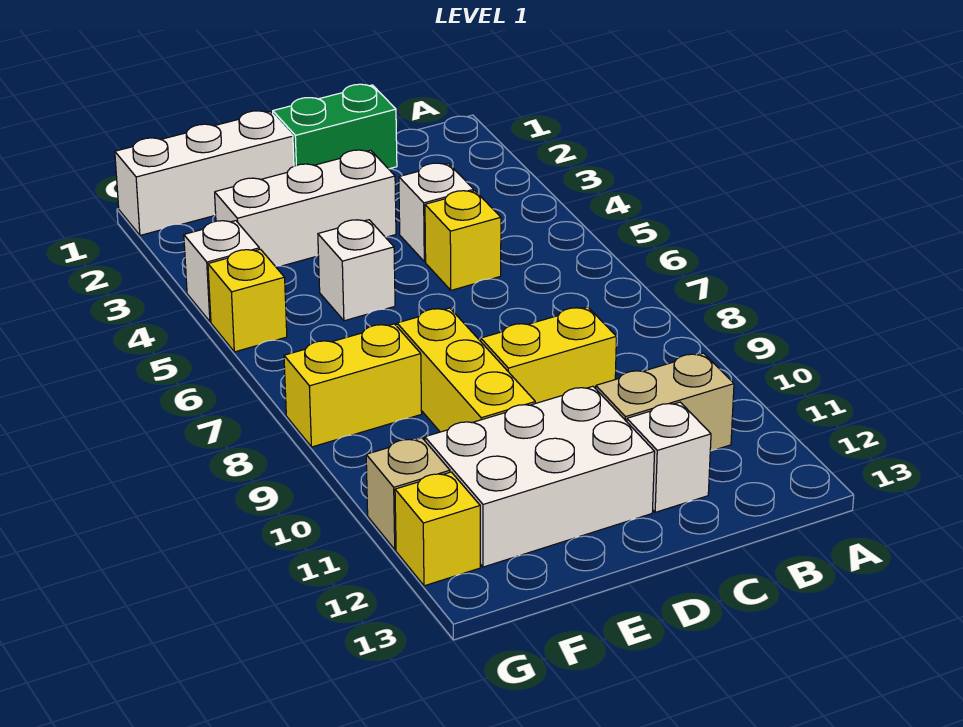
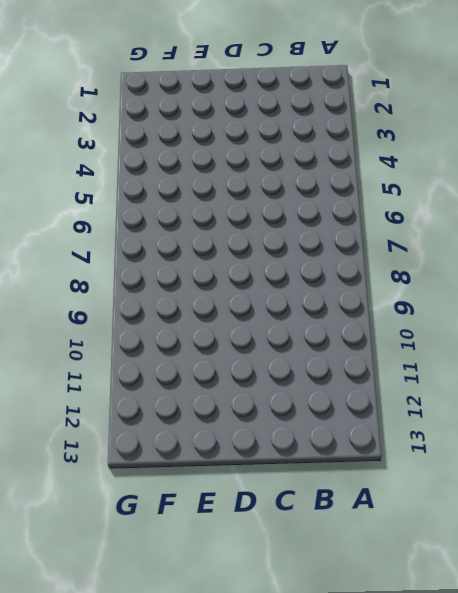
none -> tan brick B11:C11 level 1
none -> green brick C1:D1 level 1
none -> white brick C4 level 1

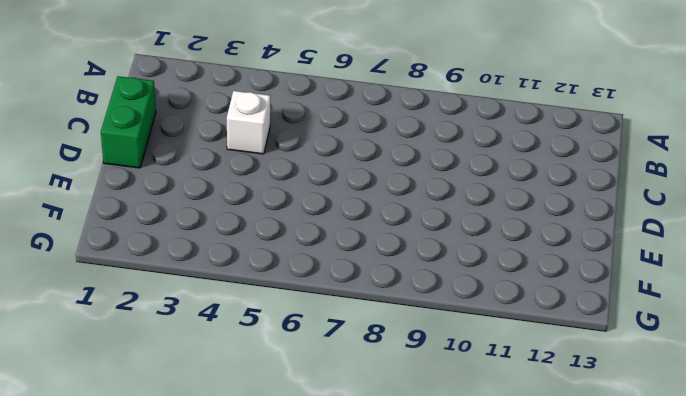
none -> tan brick B11:C11 level 1
none -> yellow brick C5 level 1
none -> yellow brick C9:D9 level 1

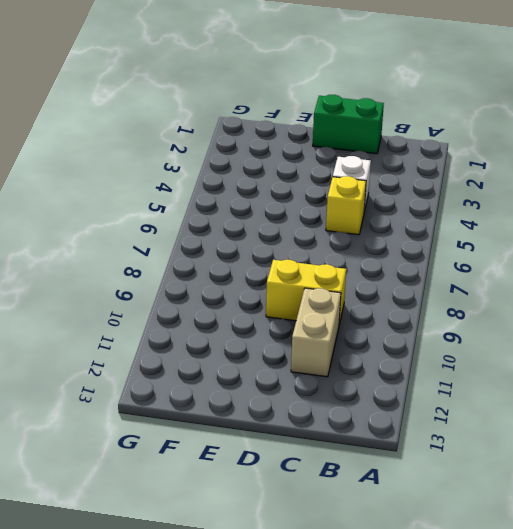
tan brick C10:C11 level 1 -> tan brick B11:C11 level 1
none -> white brick C12 level 1
none -> white brick D3:F3 level 1
none -> white brick D11:F12 level 1

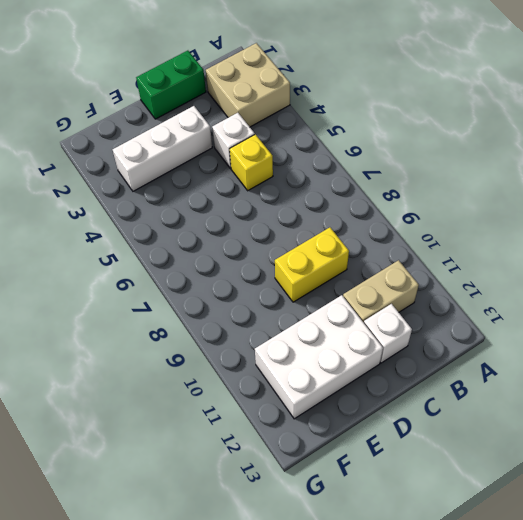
tan brick A2:B3 level 1 -> none
none -> white brick E1:G1 level 1
none -> white brick E5 level 1
none -> yellow brick E8:E10 level 1

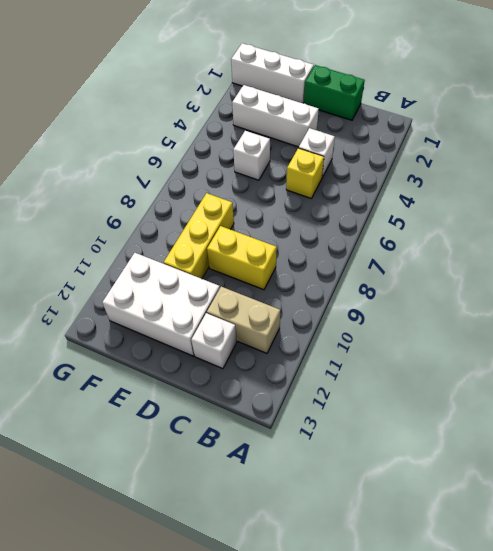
none -> yellow brick F8:G8 level 1
none -> white brick G4 level 1
none -> yellow brick G5 level 1

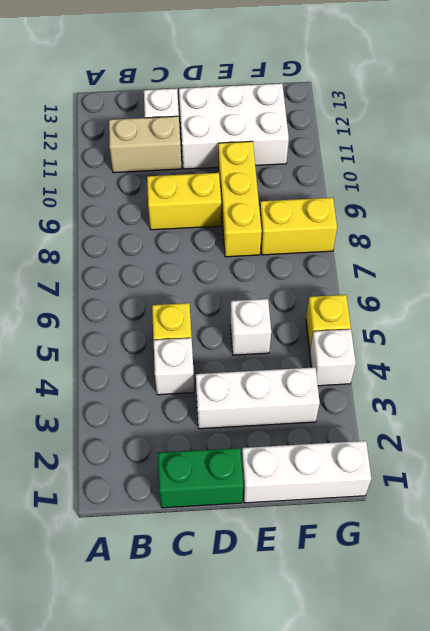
none -> tan brick G11 level 1
none -> yellow brick G12 level 1

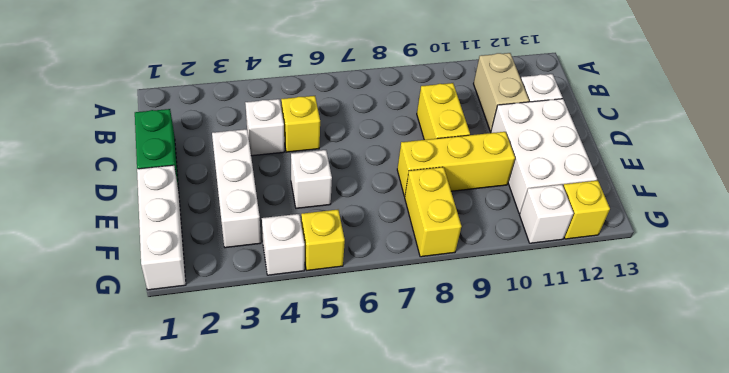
white brick G11 level 1 -> tan brick G11 level 1

